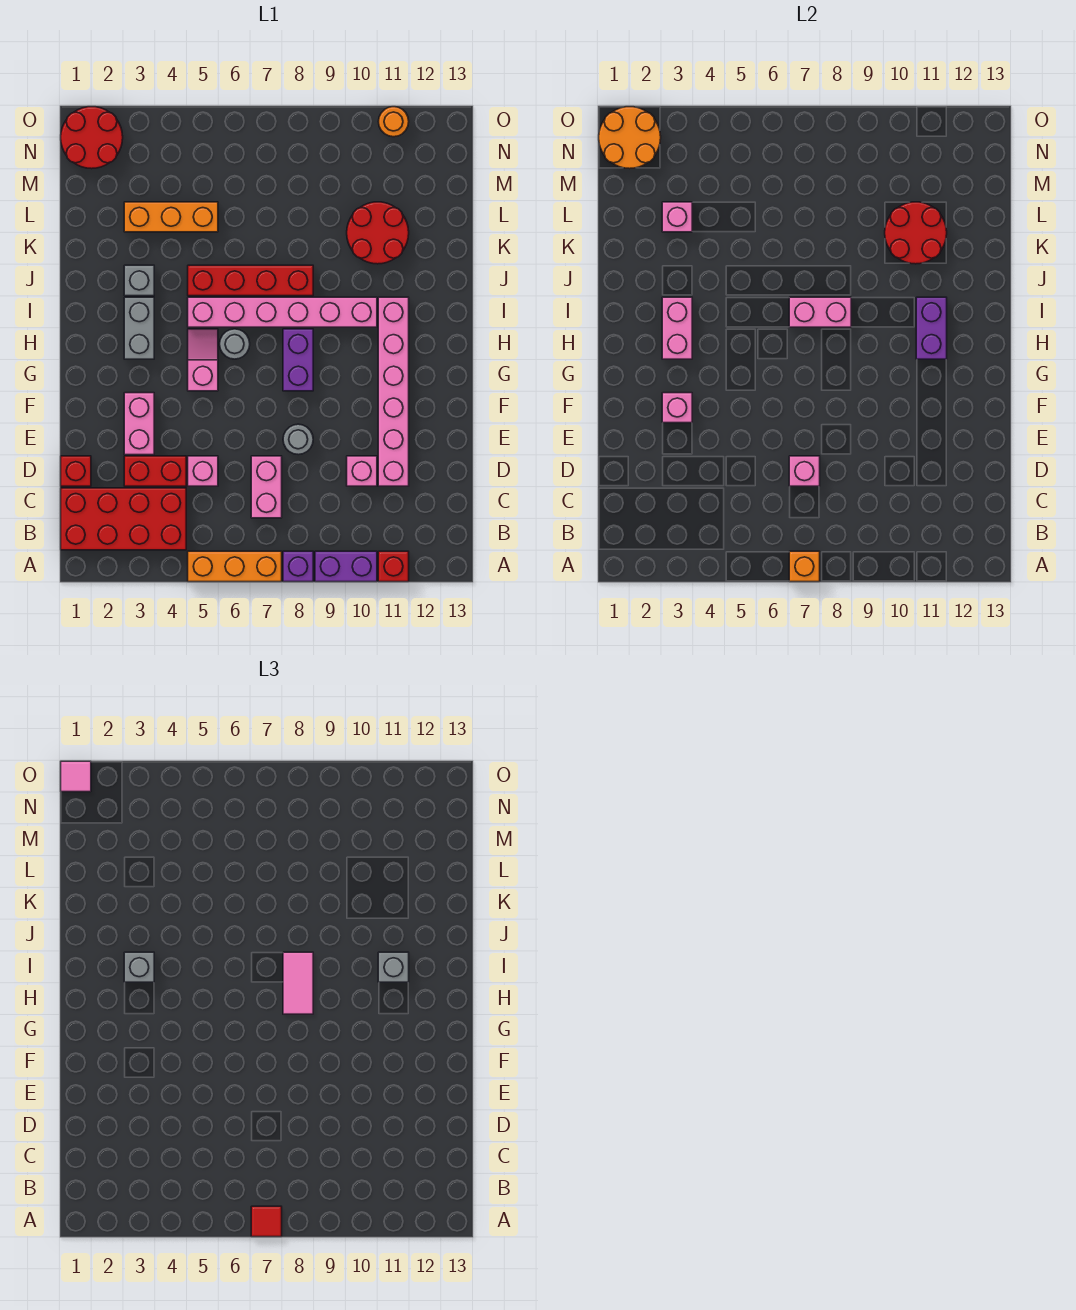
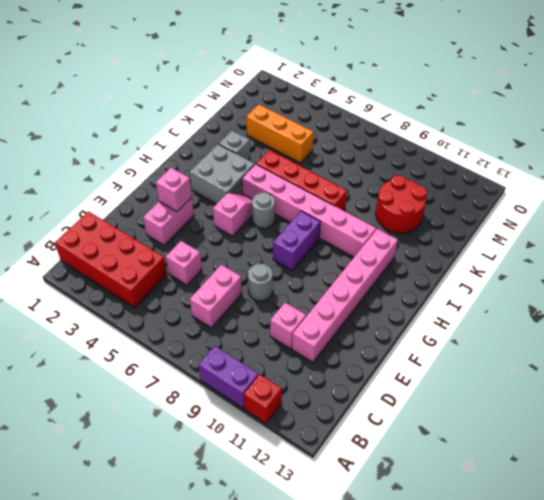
grey brick H3:I4 level 1 -> grey brick H3:I3 level 1
none -> orange brick A5:A7 level 1
none -> purple brick A8 level 1
none -> red brick D1 level 1
none -> red brick D3:D4 level 1

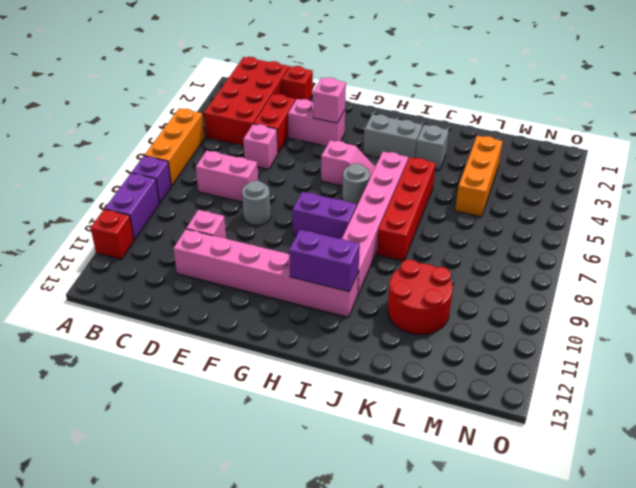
none -> red round brick N1:O2 level 1
none -> orange round brick O11 level 1
none -> orange brick A7 level 2
none -> pink brick D7 level 2

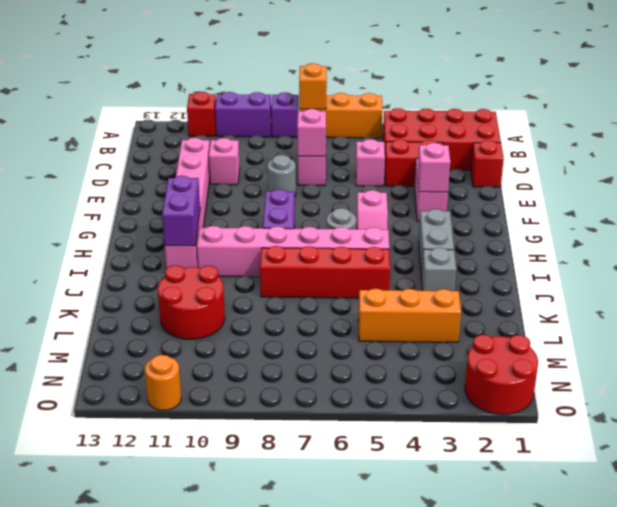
none -> pink brick H3:I3 level 2
none -> pink brick I7:I8 level 2
none -> red round brick K10:L11 level 2
none -> pink brick L3 level 2

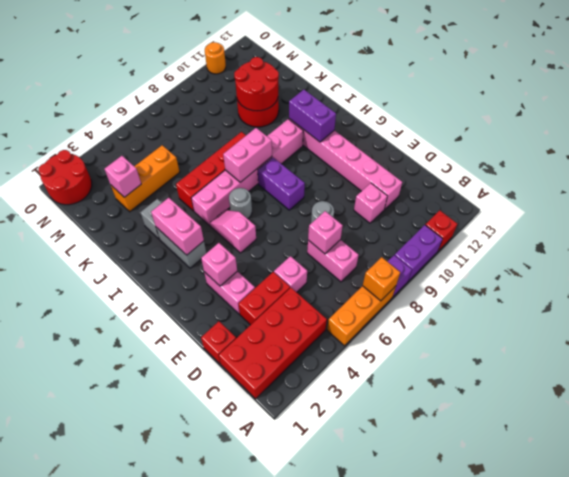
none -> orange round brick N1:O2 level 2
none -> red tile A7 level 3
none -> pink tile H8:I8 level 3
none -> grey brick I3 level 3

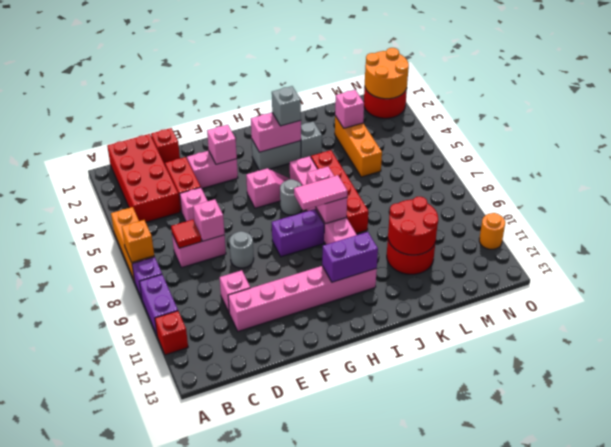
red tile C7 level 2 -> red tile A7 level 3
none -> grey brick I11 level 3
none -> pink tile O1 level 3

